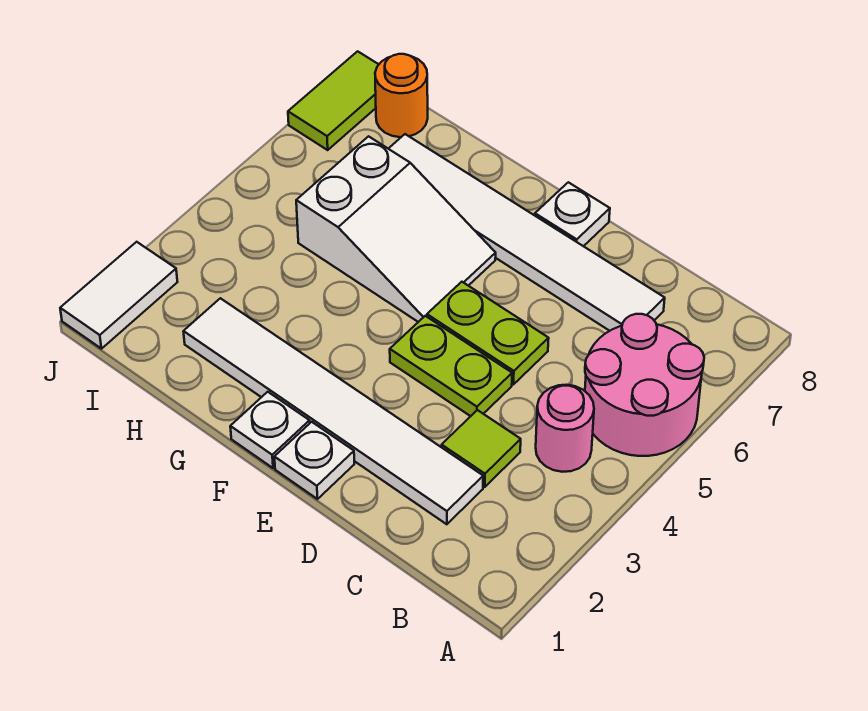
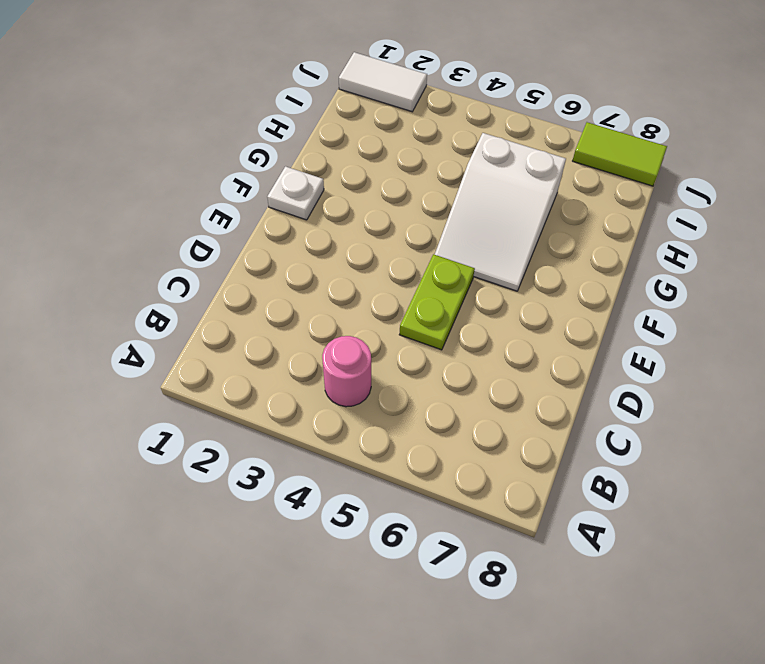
none -> pink round brick A5:B6 level 1
none -> white tile C2:H2 level 1
none -> lime tile C3 level 1

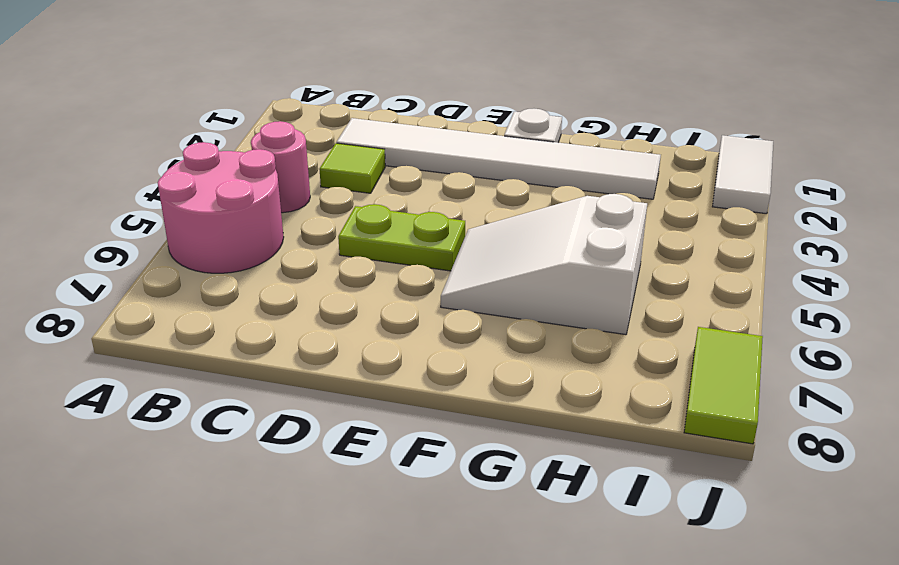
none -> white tile C7:H7 level 1
none -> lime plate D4:E4 level 1
none -> white plate E1 level 1

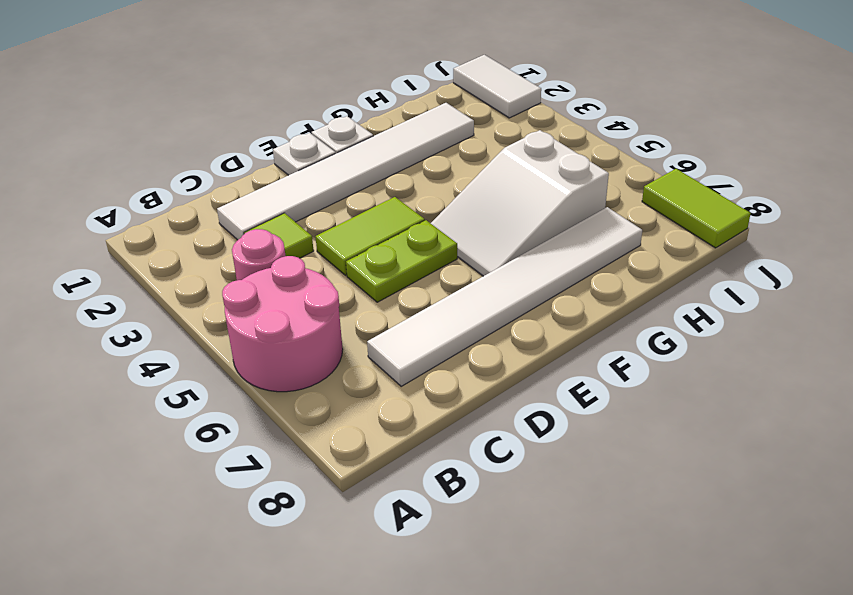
lime tile D4:E4 level 1 -> lime plate D4:E4 level 1
none -> white plate E8 level 1
none -> orange round brick I8 level 1

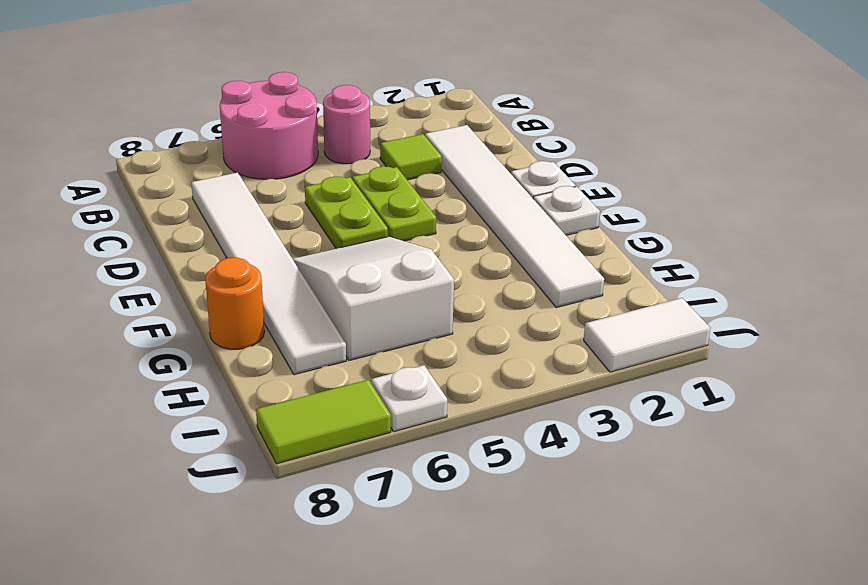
orange round brick G8 level 1 -> orange round brick I8 level 1
white plate J6 level 1 -> white plate E8 level 1

